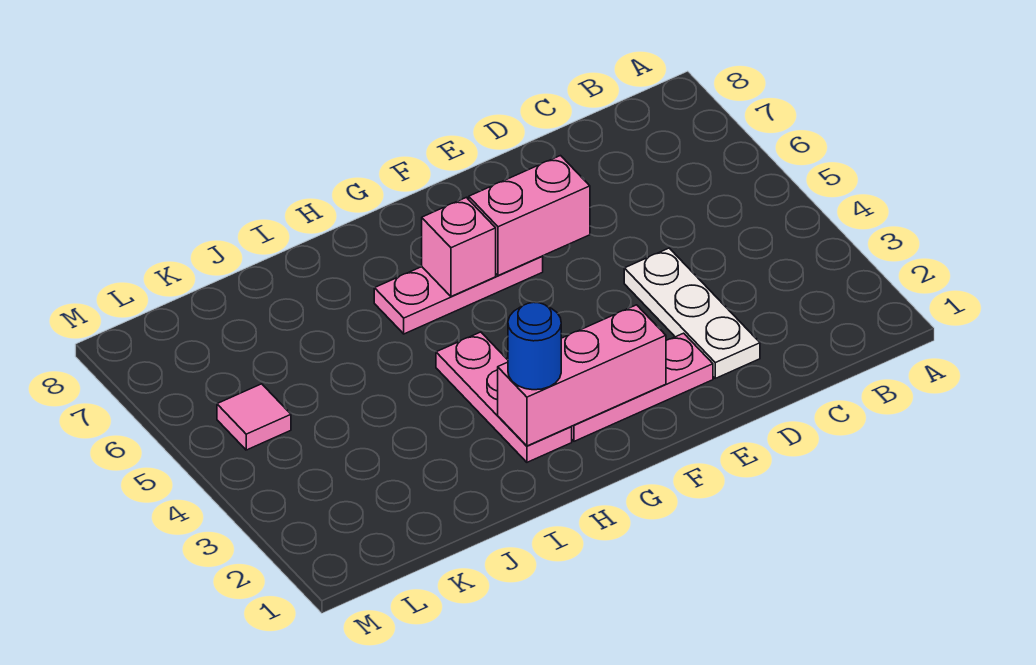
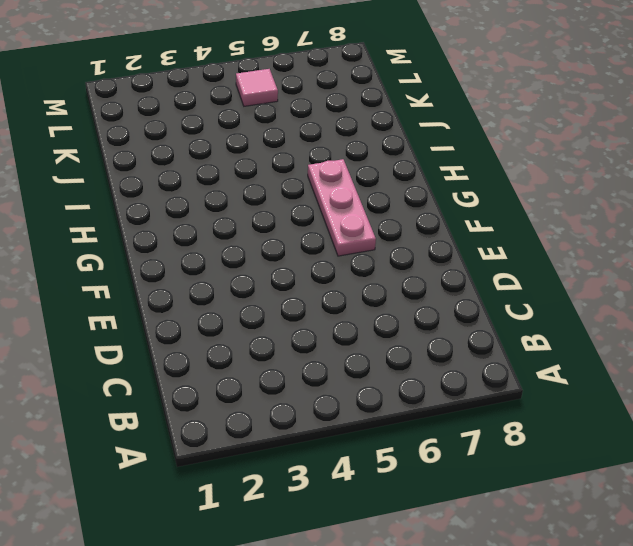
none -> white plate D2:D4 level 1
none -> pink plate E2:G2 level 1

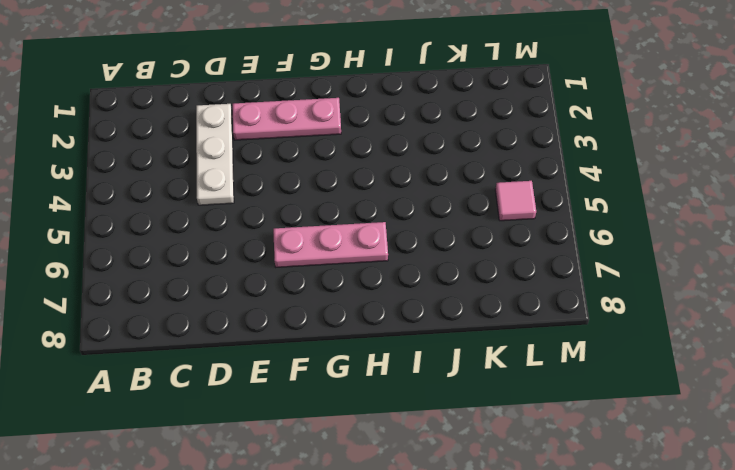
none -> pink plate H2:H4 level 1
none -> pink brick E6:F6 level 2

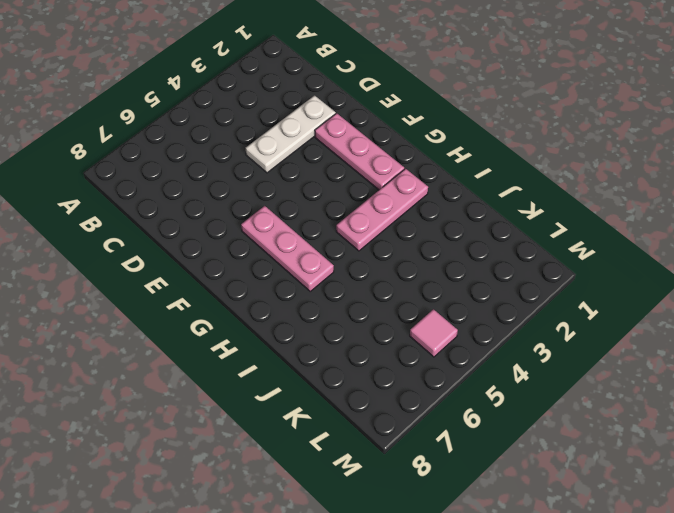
none -> pink brick E6:F6 level 2
none -> pink brick F2:H2 level 2

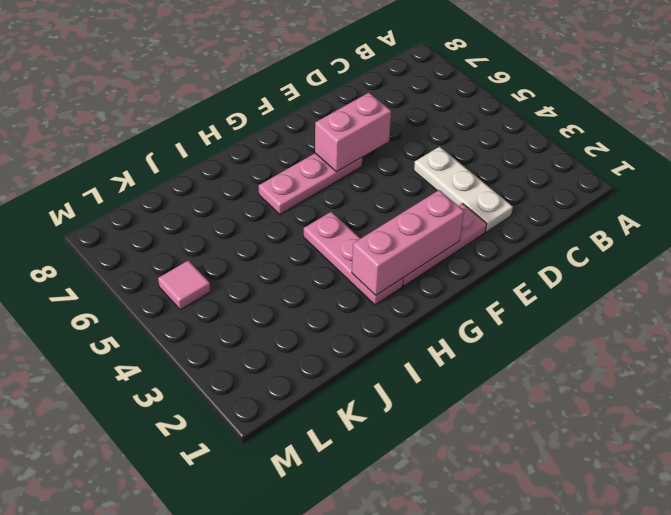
none -> pink brick G6 level 2
none -> blue round brick H2 level 3

